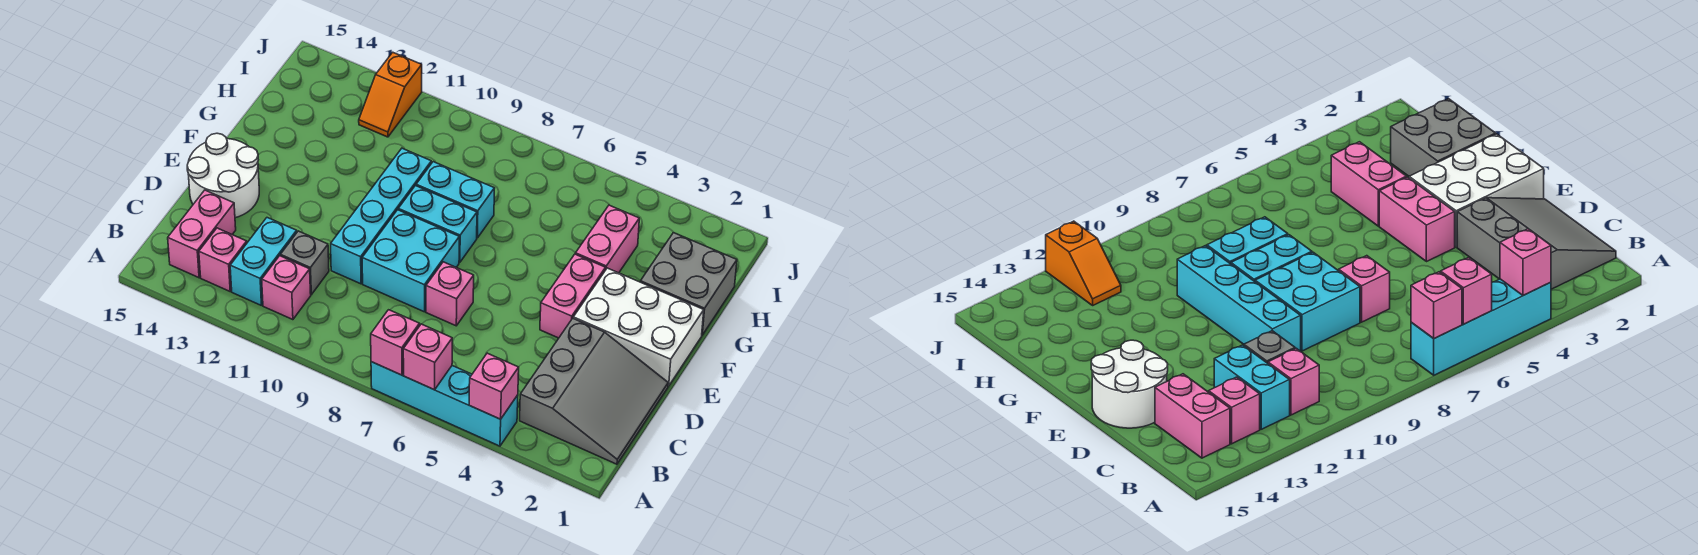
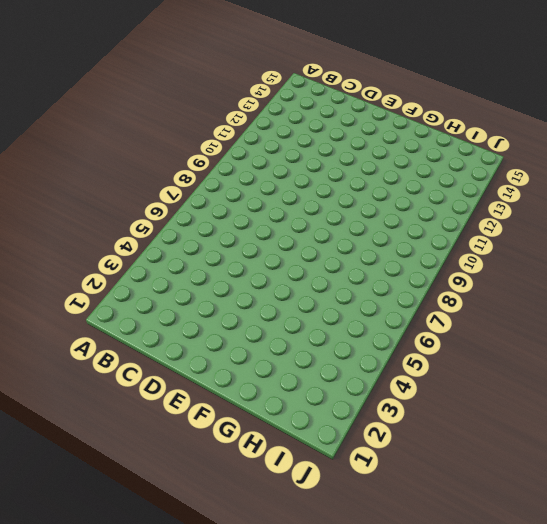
none -> cyan brick A4:A7 level 1
none -> grey slope B1:D3 level 1 top 3
none -> pink brick B11 level 1

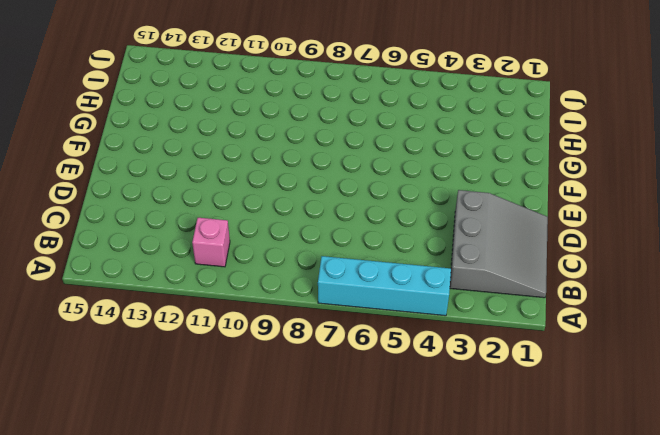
none -> cyan brick B12:C12 level 1
none -> pink brick B13 level 1
none -> pink brick B14:C14 level 1

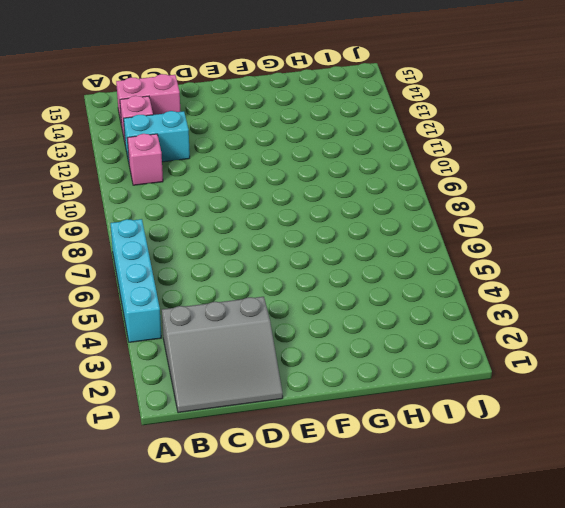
none -> grey brick C11 level 1
none -> pink brick D7 level 1
none -> cyan brick D8:E9 level 1

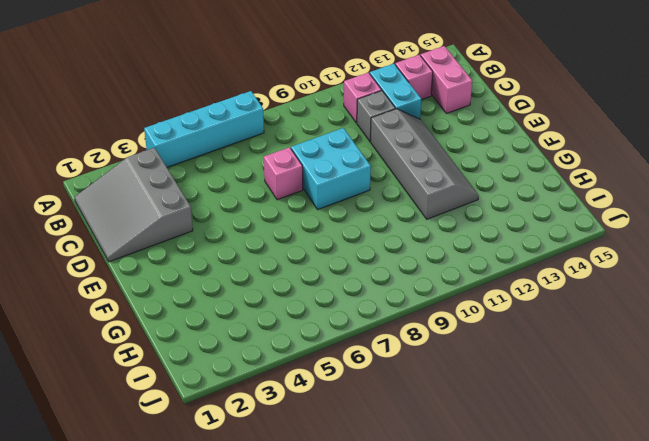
grey slope D11:G12 level 1 top 11 -> none
none -> cyan brick D10:G10 level 1
none -> white round brick D14:E15 level 1
none -> white brick E1:F3 level 1

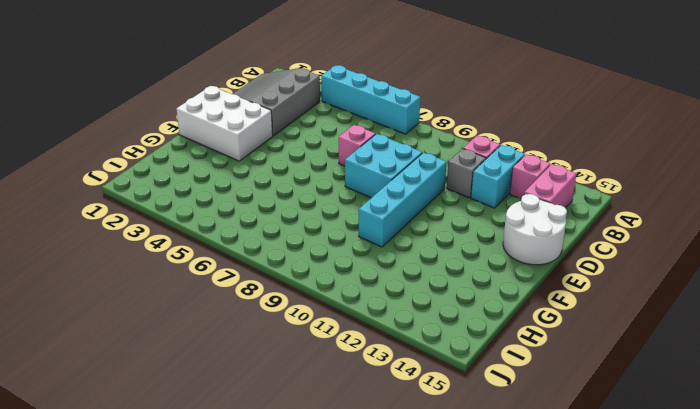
none -> pink brick E4:F4 level 1
none -> cyan brick F8:F9 level 1
none -> grey brick G1:H2 level 1

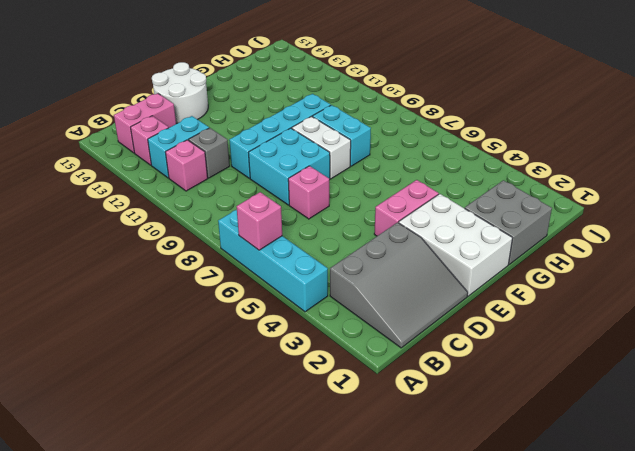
white brick F8:F9 level 1 -> cyan brick F8:F9 level 1
none -> pink brick G4:H4 level 1
none -> orange slope I12:J12 level 1 top J
none -> pink brick A4 level 2

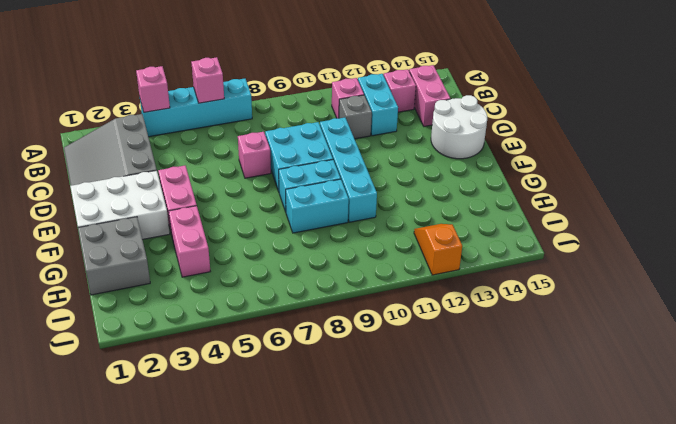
none -> pink brick A7 level 2

